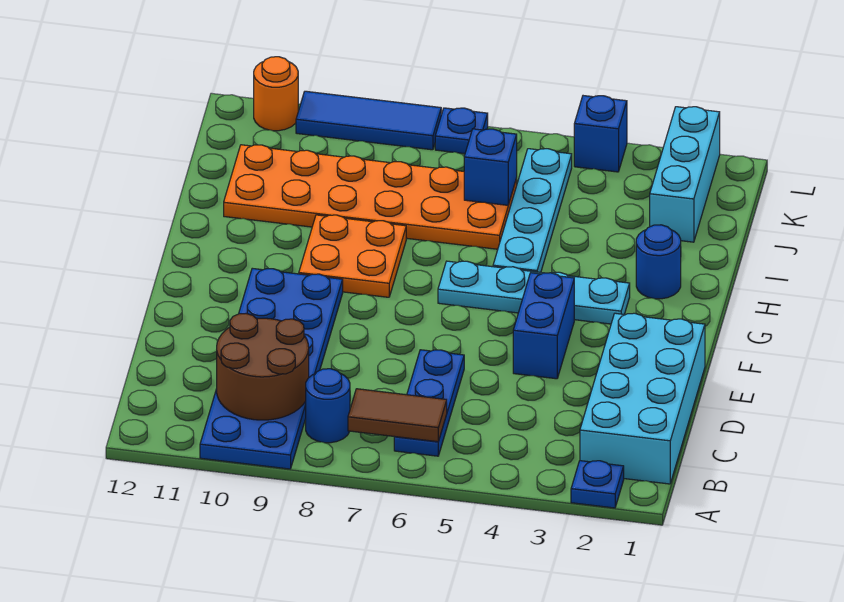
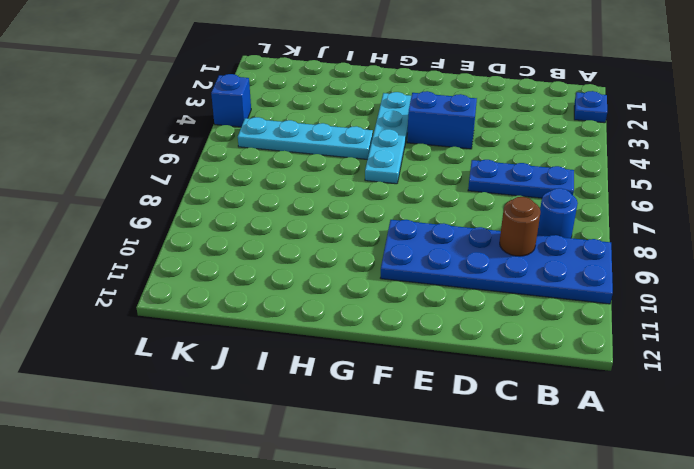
brown round brick C9 level 2 -> brown round brick B9:C10 level 2
none -> cyan brick B1:E2 level 1
none -> orange plate G8:H9 level 1
none -> blue round brick H2 level 1

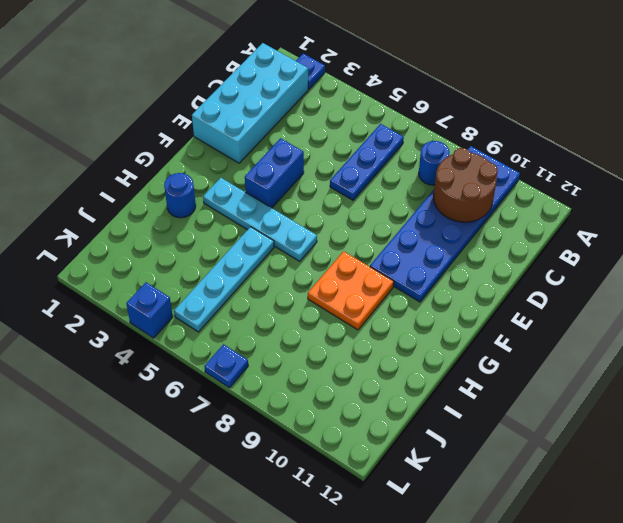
none -> orange plate I6:J11 level 1
none -> cyan brick J2:L2 level 1
none -> blue tile L8:L10 level 1

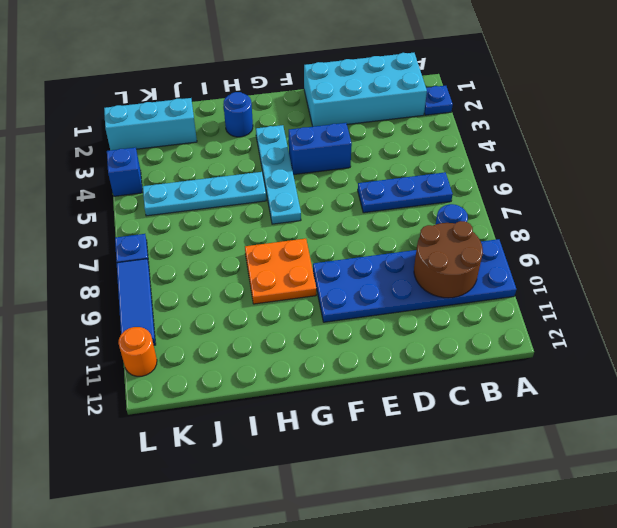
none -> orange plate I6:J11 level 1
none -> brown tile B6:B7 level 2
none -> blue brick J6 level 2

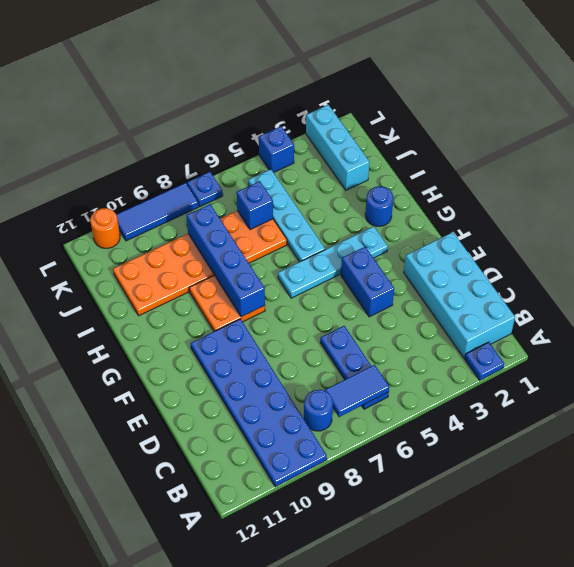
blue tile B6:B7 level 2 -> brown tile B6:B7 level 2
blue brick G8:J8 level 2 -> none
none -> brown round brick B9:C10 level 2

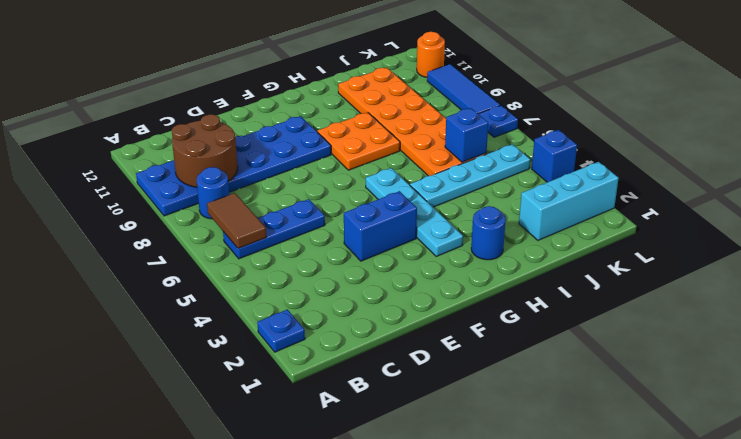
none -> cyan brick B1:E2 level 1

